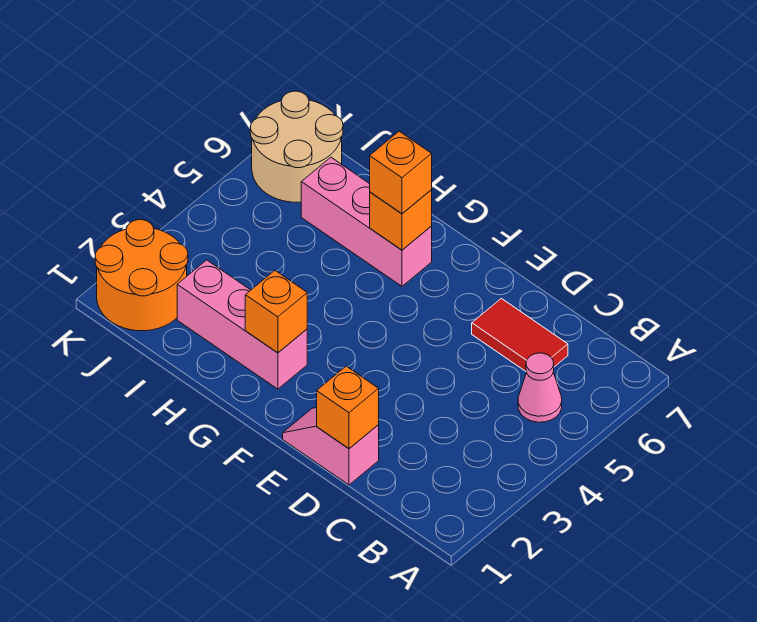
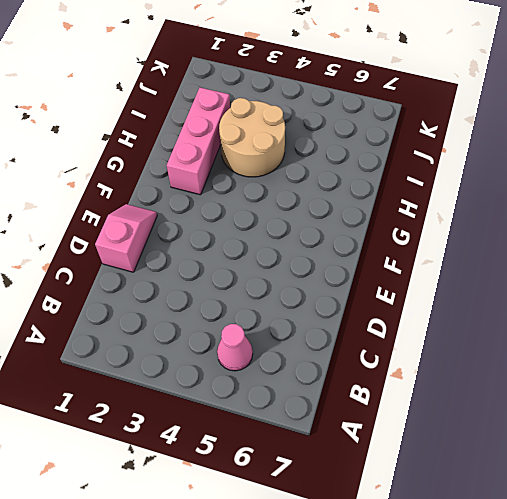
tan round brick H3:I4 level 1 -> tan round brick J6:K7 level 1
none -> red tile C6:D6 level 1
none -> pink brick G6:I6 level 1

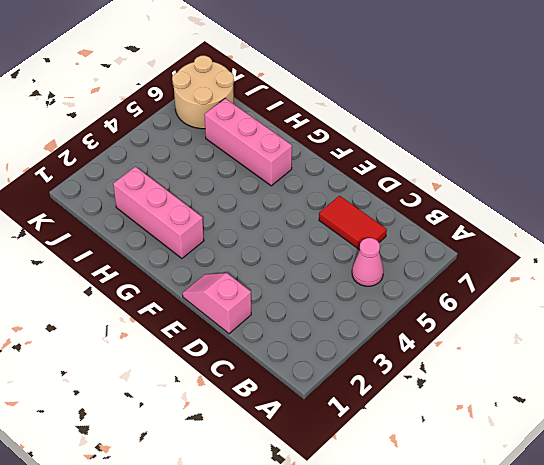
none -> orange round brick J1:K2 level 1
none -> orange brick D1 level 2

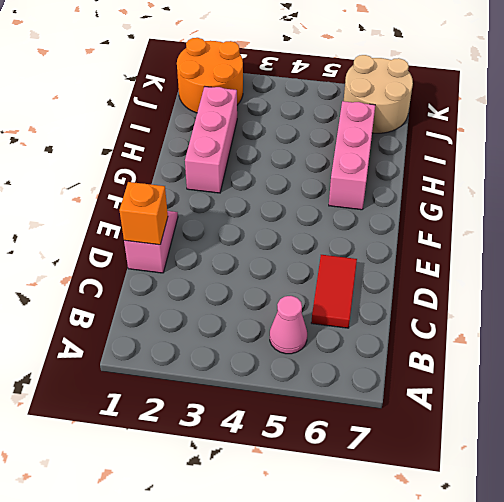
none -> orange brick G2 level 2
none -> orange brick G6 level 2

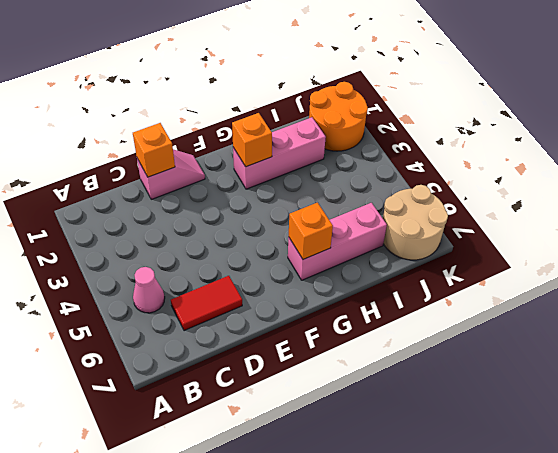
none -> orange brick G6 level 3

